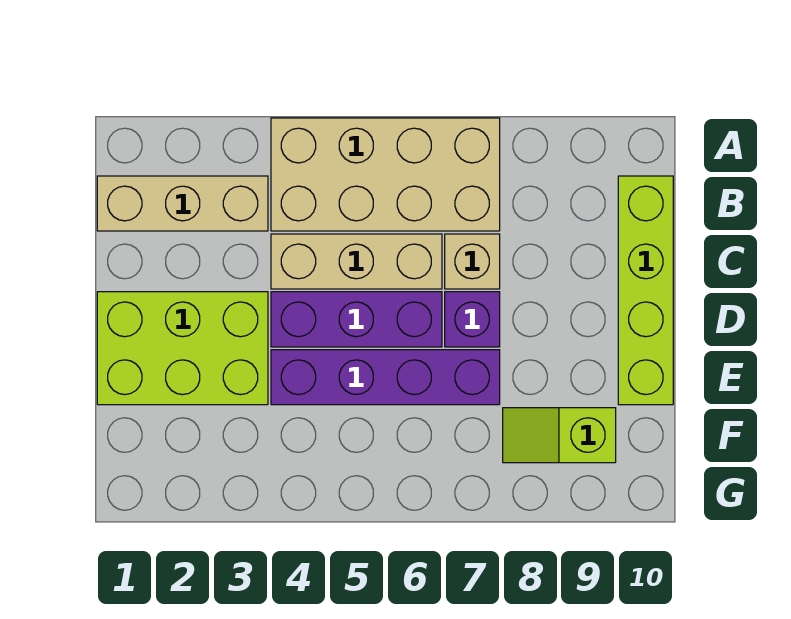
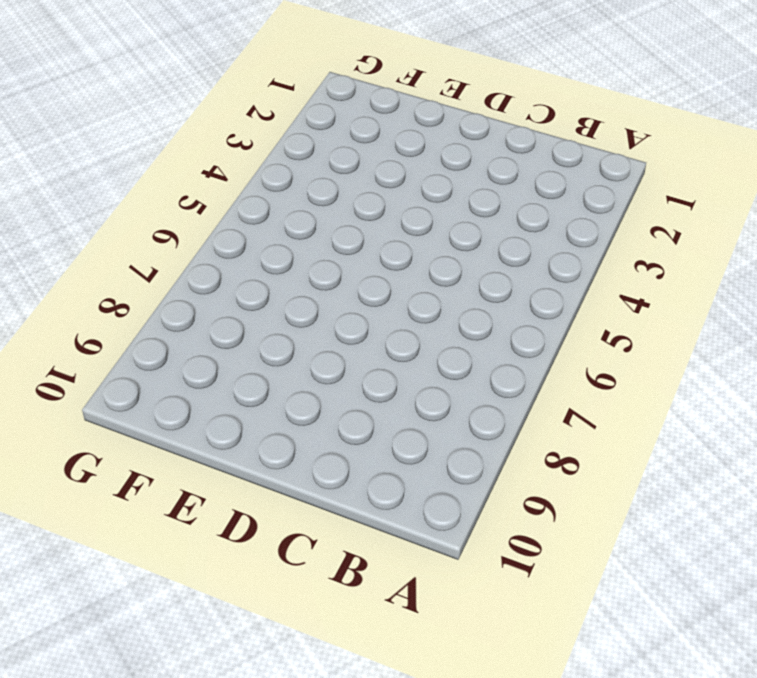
none -> tan brick A4:B7 level 1
none -> tan brick B1:B3 level 1

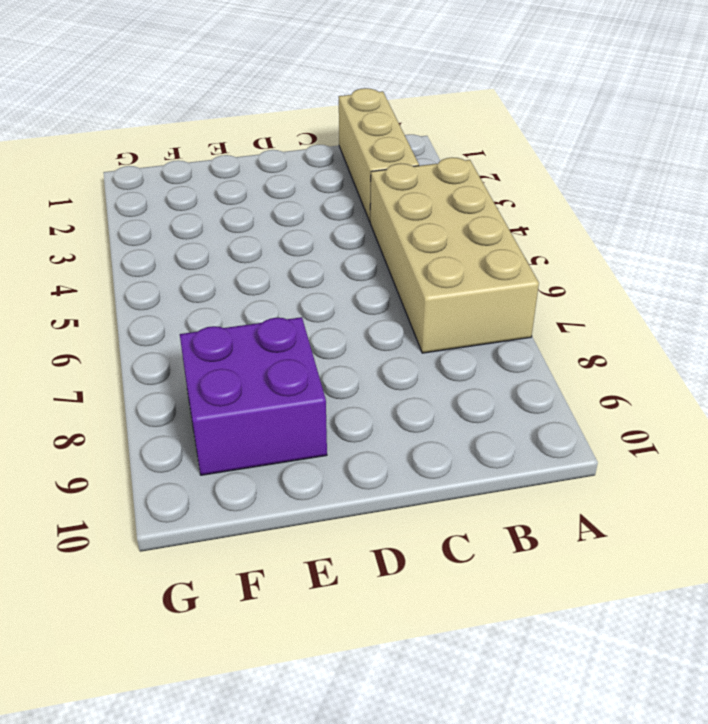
purple brick E8:F9 level 1 -> lime slope F8:F9 level 1 top 9
none -> lime brick B10:E10 level 1
none -> tan brick C4:C6 level 1

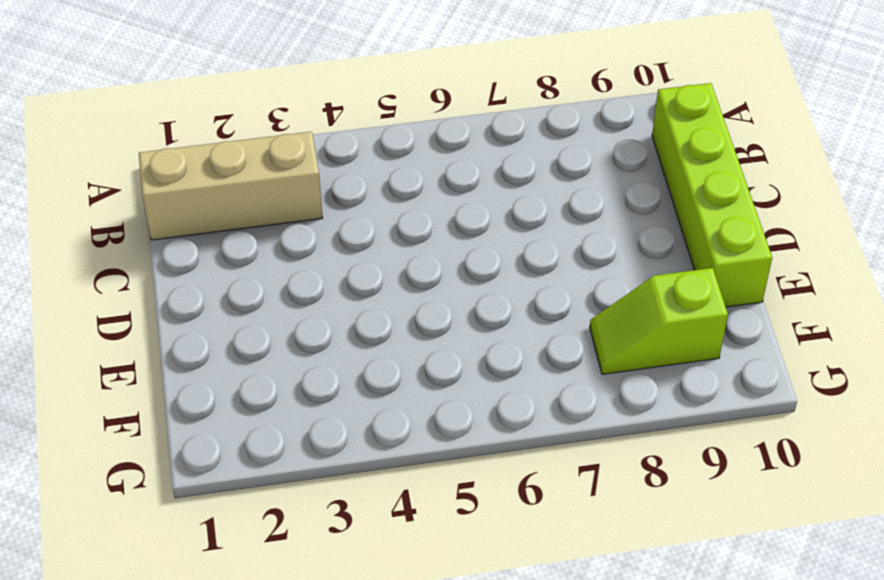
none -> tan brick A4:B7 level 1
none -> tan brick C4:C6 level 1

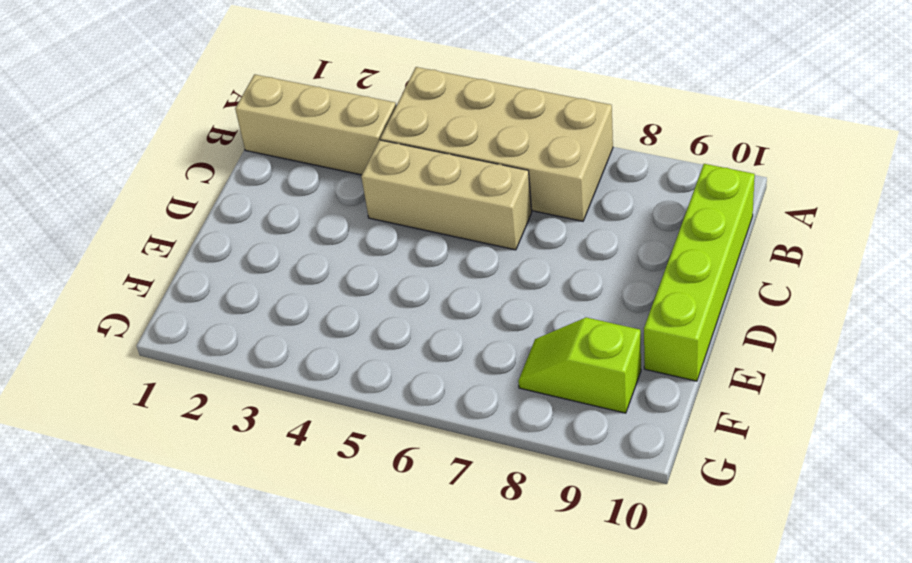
none -> tan brick C7 level 1
none -> lime brick D1:E3 level 1

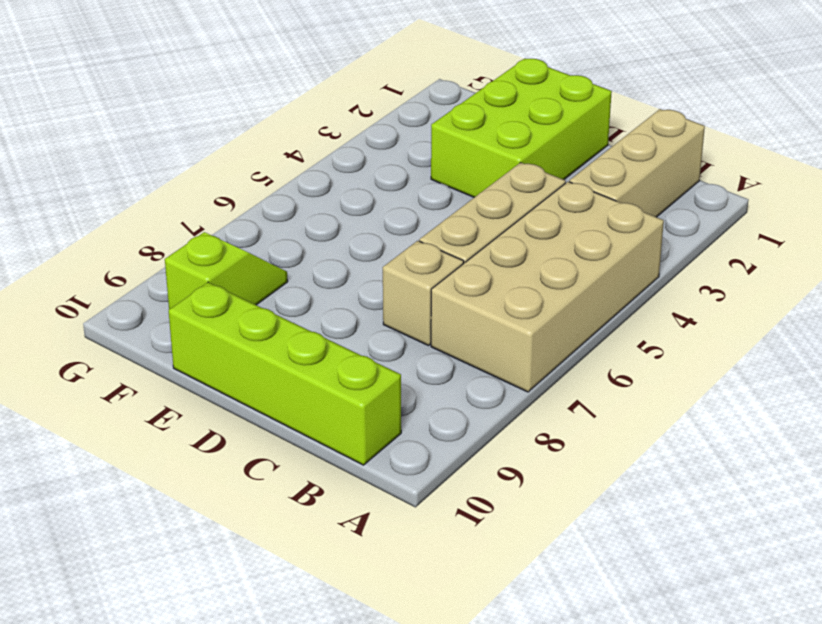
none -> purple brick D4:D6 level 1
none -> purple brick D7 level 1

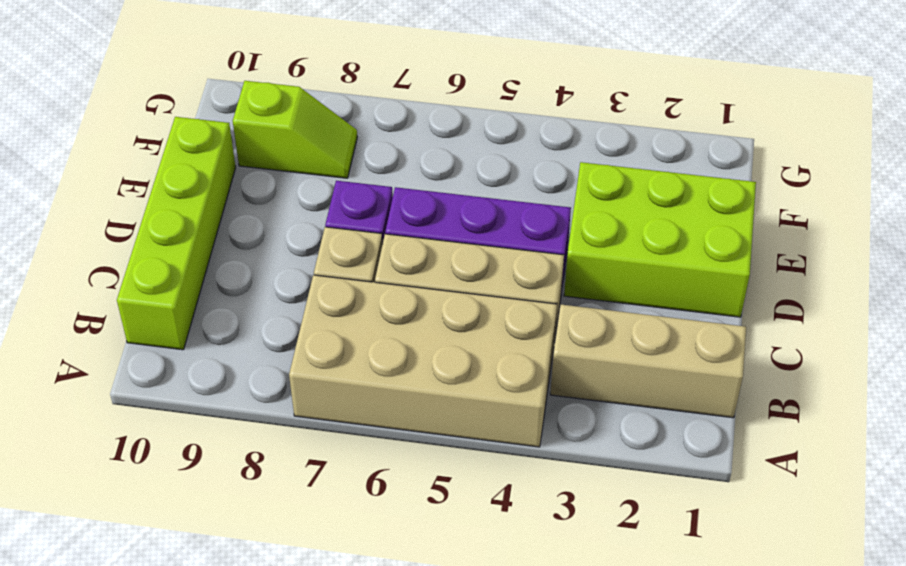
none -> purple brick E4:E7 level 1

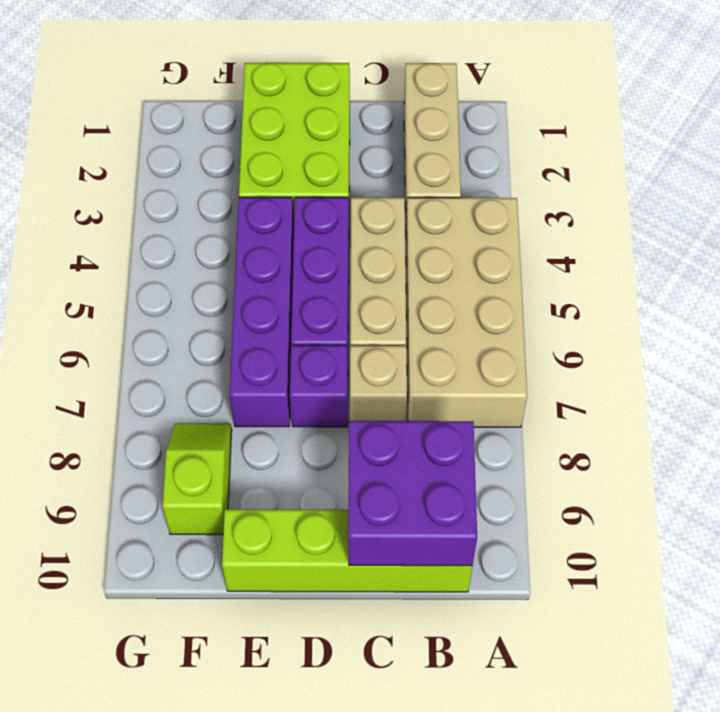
purple brick B9:C10 level 2 -> none

